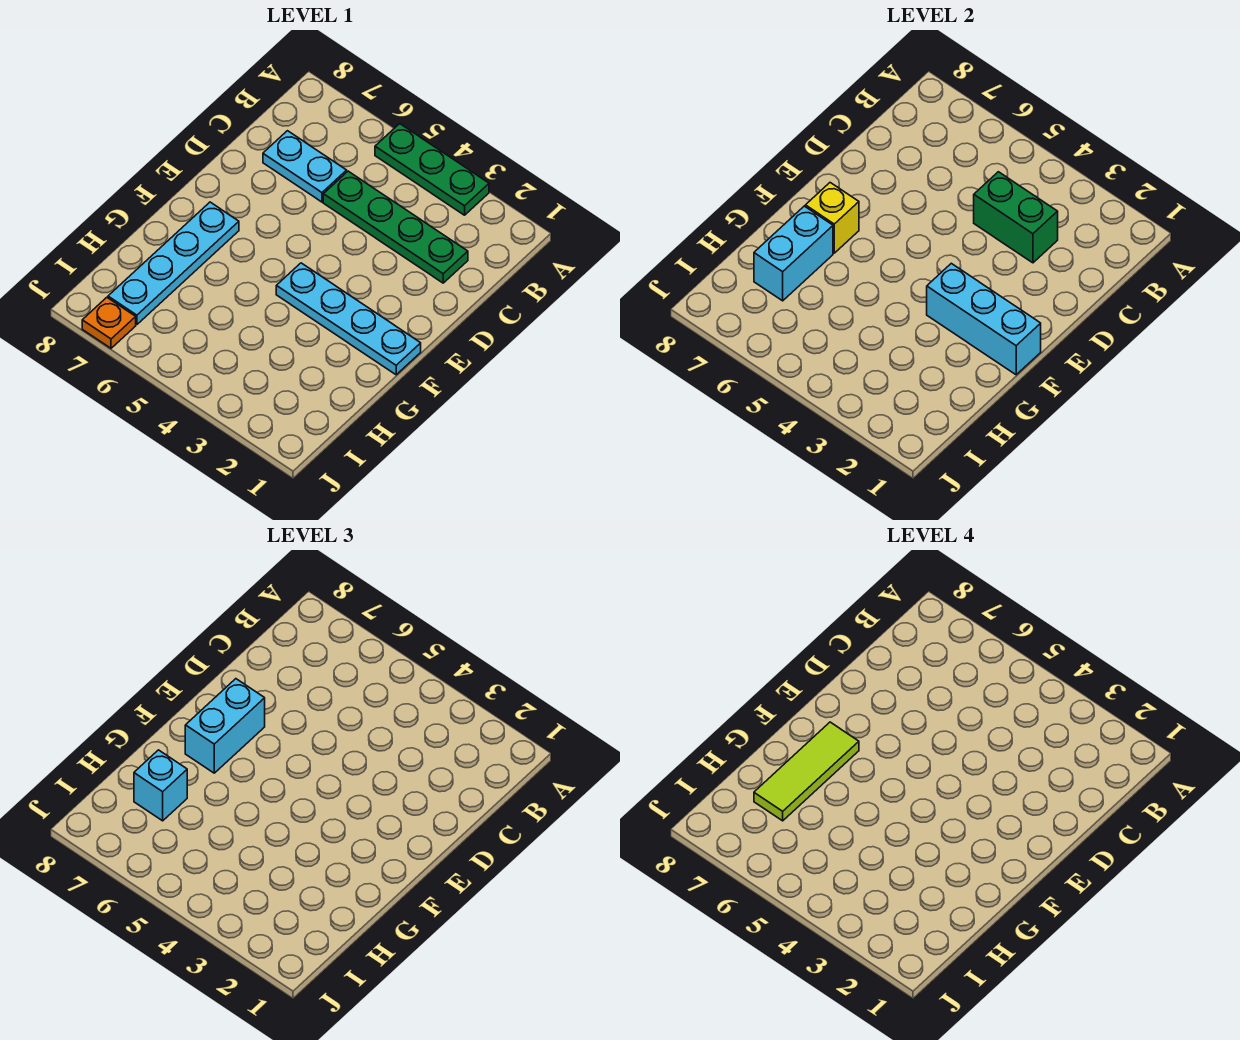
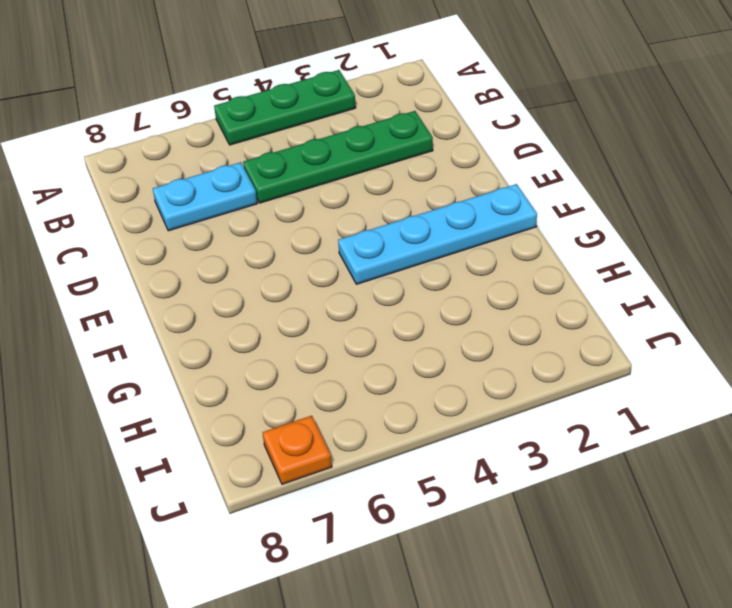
none -> cyan plate F7:I7 level 1
none -> green brick C3:C4 level 2
none -> cyan brick F1:F3 level 2

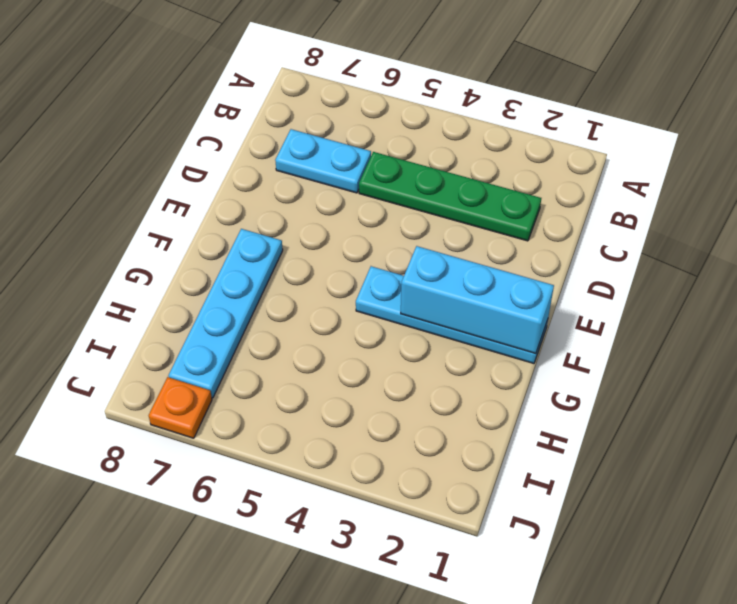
none -> green plate A3:A5 level 1
none -> green brick C3:C4 level 2
none -> yellow brick F7 level 2

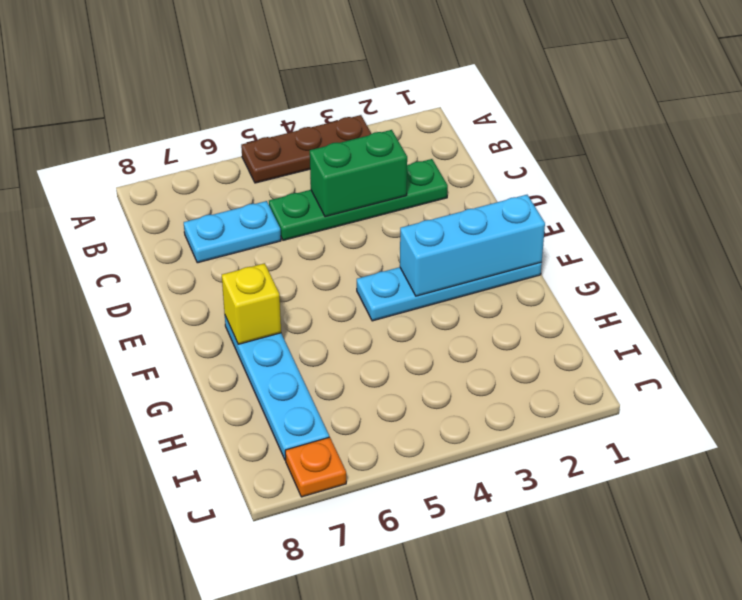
brown plate A3:A5 level 1 -> green plate A3:A5 level 1
none -> cyan brick G7:H7 level 2
none -> cyan brick E7:F7 level 3
none -> cyan brick H7 level 3

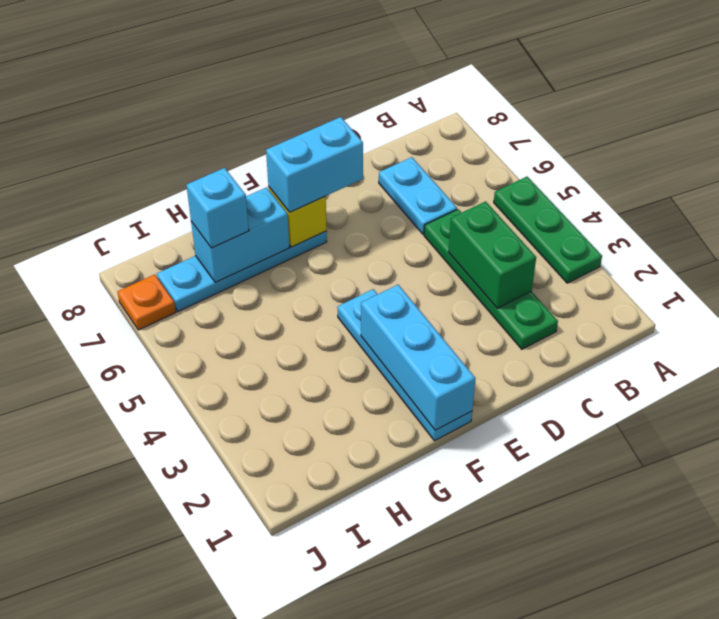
none -> lime tile F7:H7 level 4

